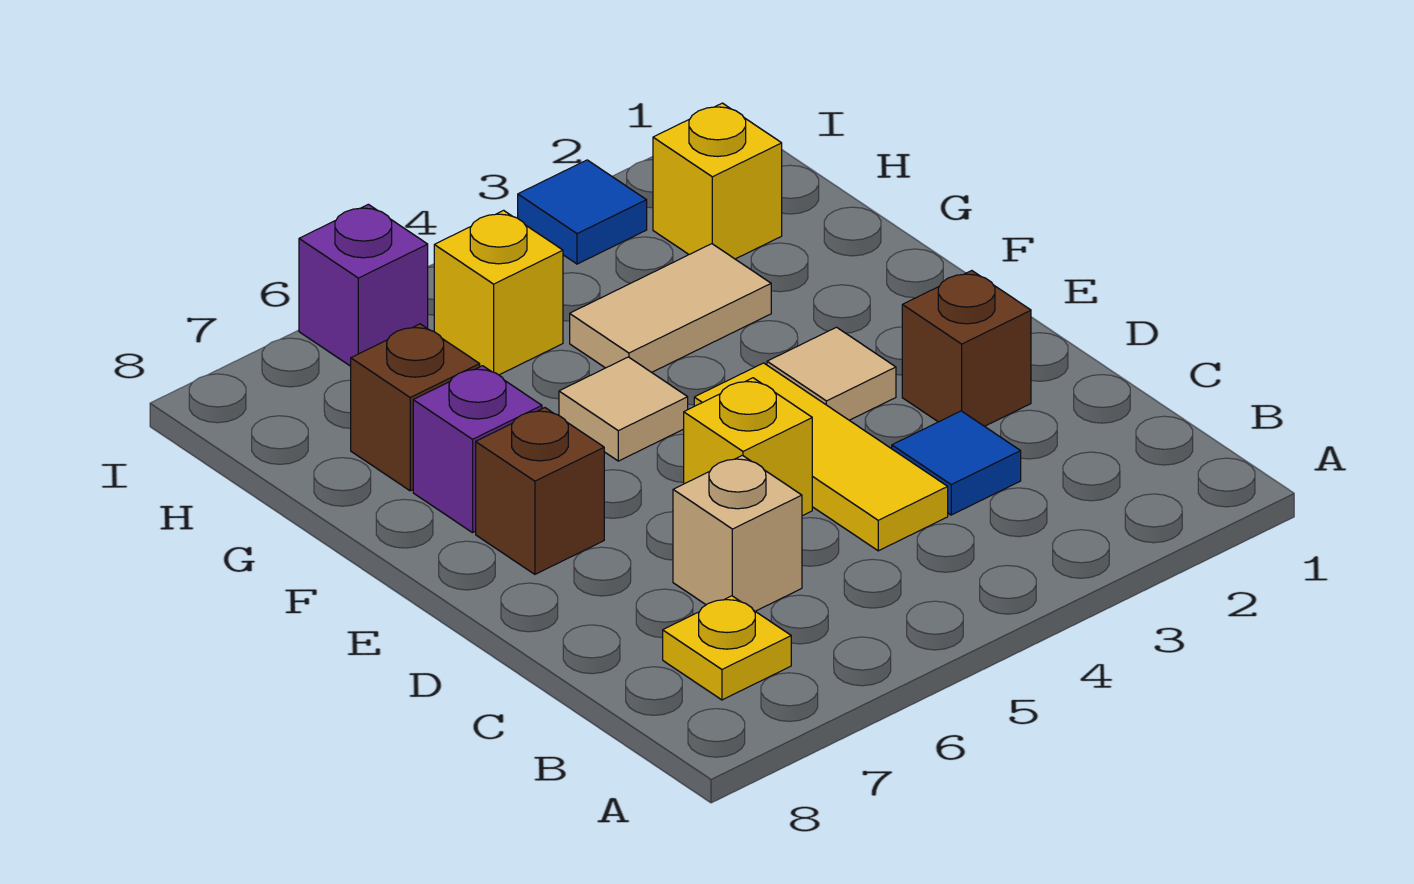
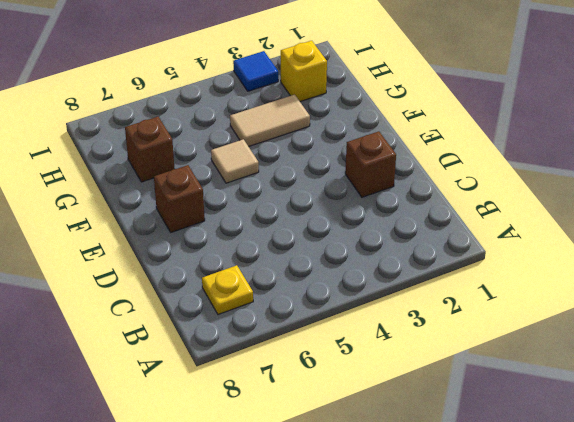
none -> blue tile C3 level 1
none -> yellow tile C4:E4 level 1
none -> tan brick C6 level 1

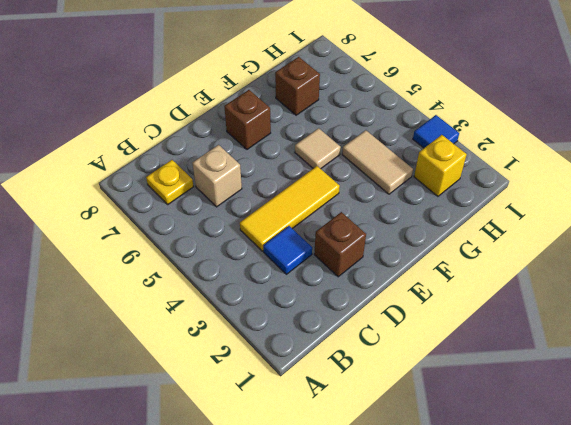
none -> yellow brick D5 level 1
none -> tan tile E3 level 1
none -> purple brick F7 level 1

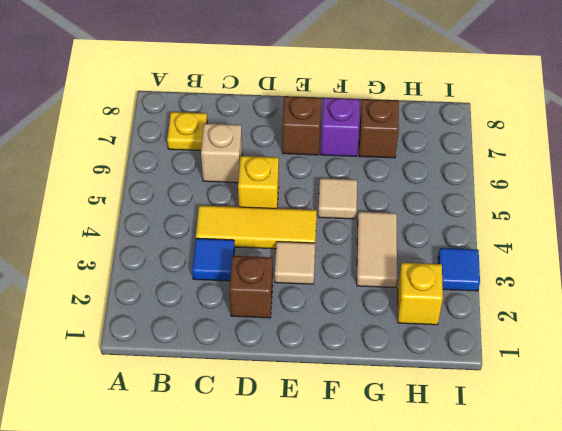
none -> yellow brick H5 level 1
none -> purple brick I6 level 1

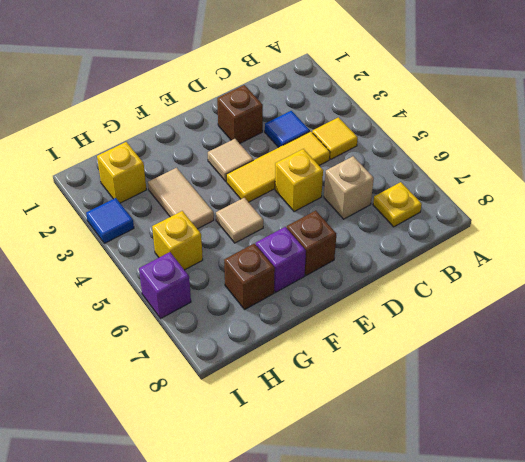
yellow tile B4 level 1 -> none

